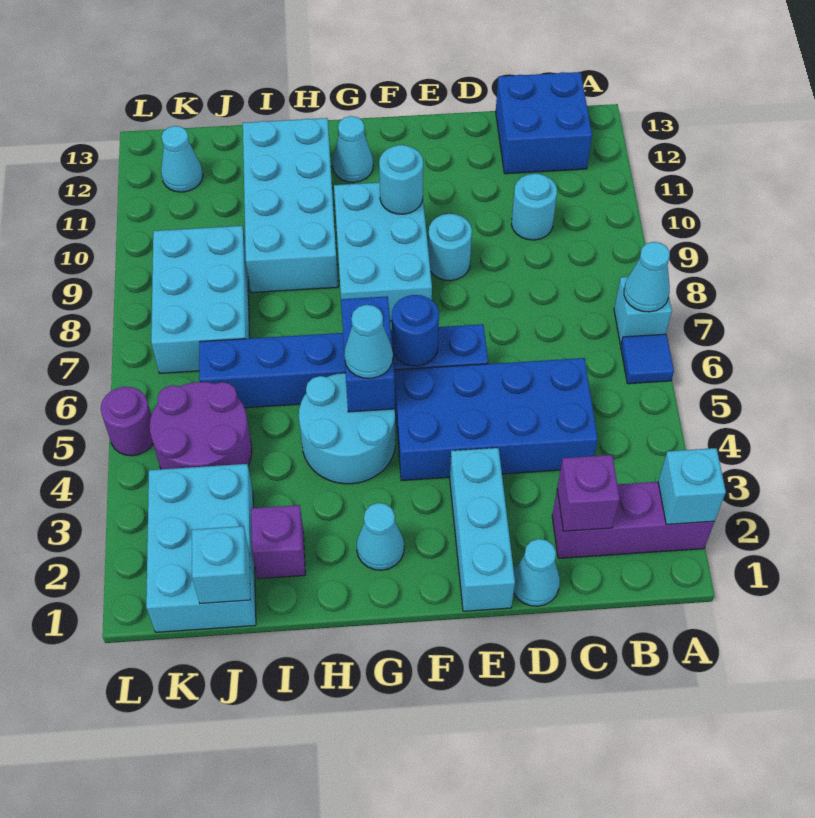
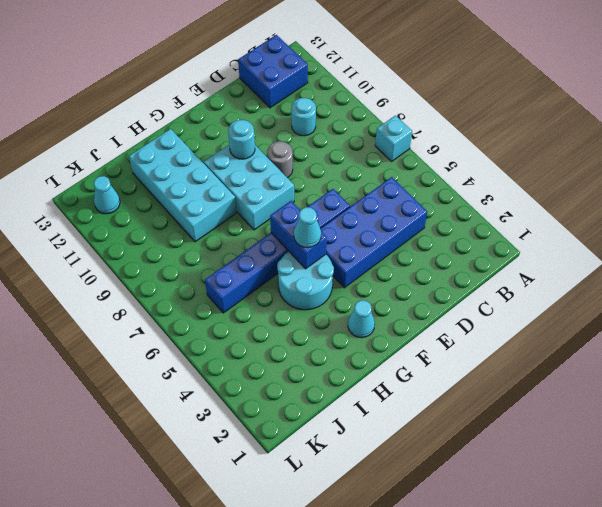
grey round brick E9 level 1 -> cyan round brick E9 level 1
none -> purple brick A2:C2 level 1
none -> blue tile A6 level 1
none -> cyan cone D1 level 1

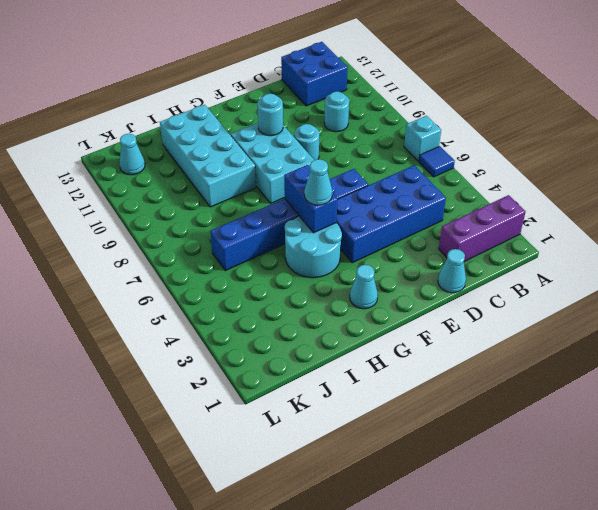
none -> cyan brick E1:E3 level 1
none -> cyan cone G12 level 1
none -> purple brick I2 level 1

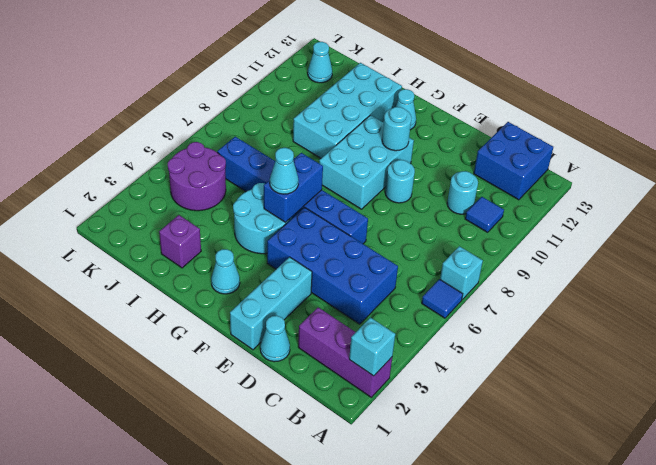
blue tile B10 level 1 -> none
none -> cyan brick J1:K3 level 1
none -> cyan brick J7:K9 level 1
none -> purple round brick L5 level 1

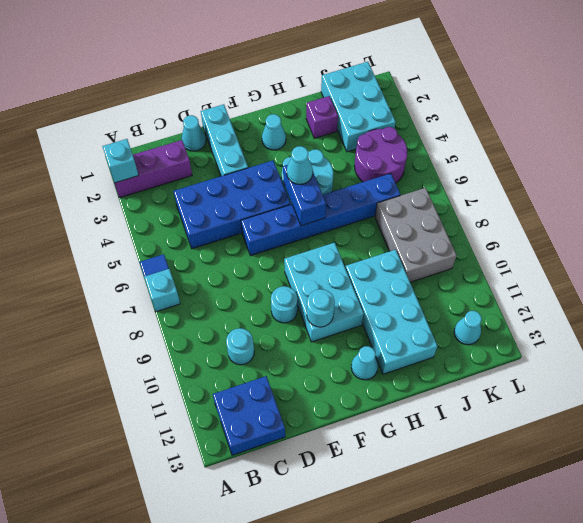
grey brick J7:K9 level 1 -> cyan brick J7:K9 level 1
none -> purple round brick L5 level 1
none -> cyan cone A7 level 2
none -> purple brick C2 level 2

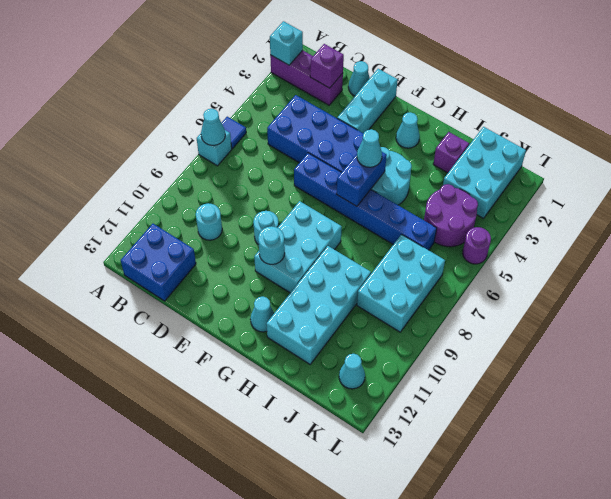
none -> blue round brick F6 level 2
none -> cyan brick J1 level 2

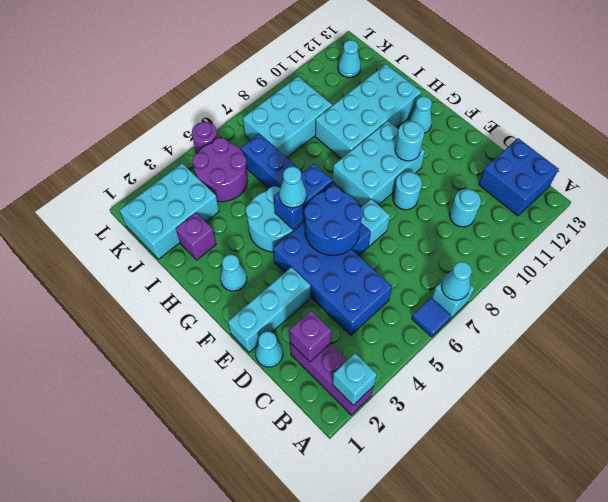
blue round brick E5:F6 level 2 -> blue round brick F6 level 2
cyan brick E7 level 1 -> cyan brick J1 level 2

